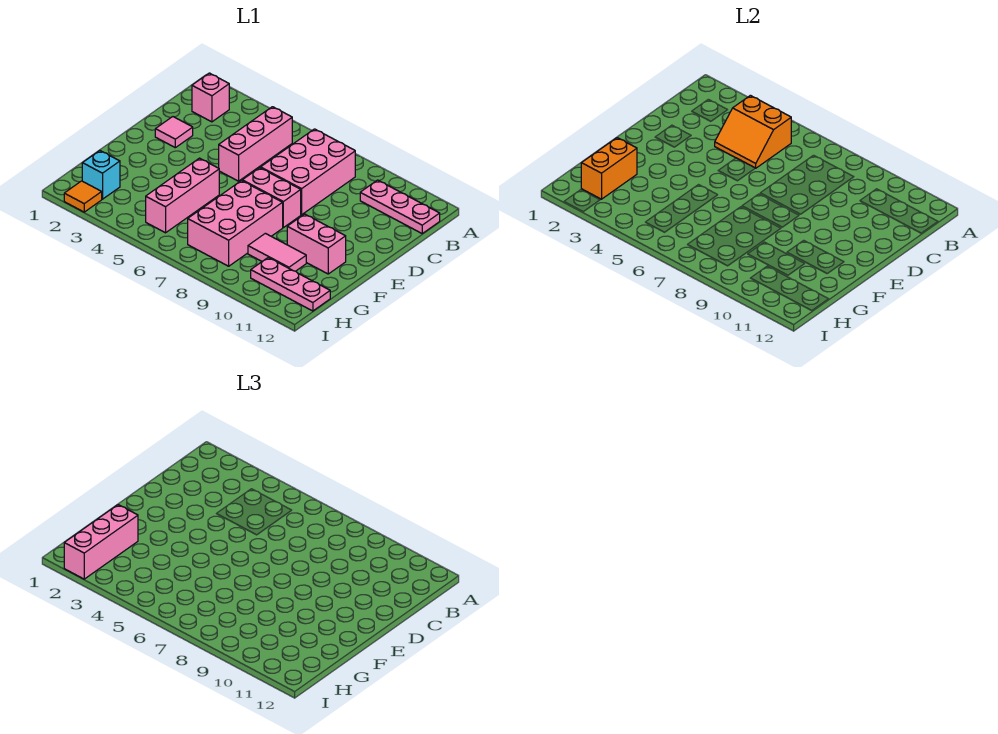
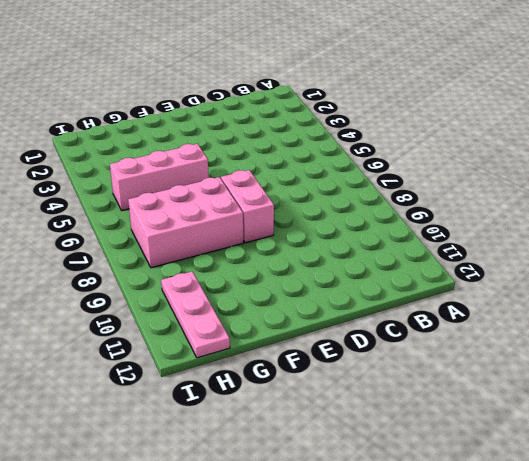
none -> pink brick B2 level 1
none -> pink brick B5:D5 level 1
none -> pink brick B7:D8 level 1

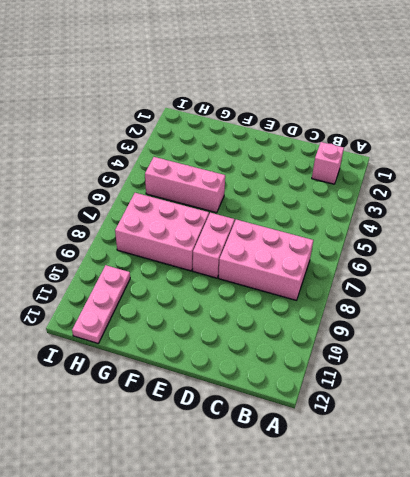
none -> pink brick B5:D5 level 1
none -> pink plate B10:B12 level 1
none -> pink tile D2 level 1

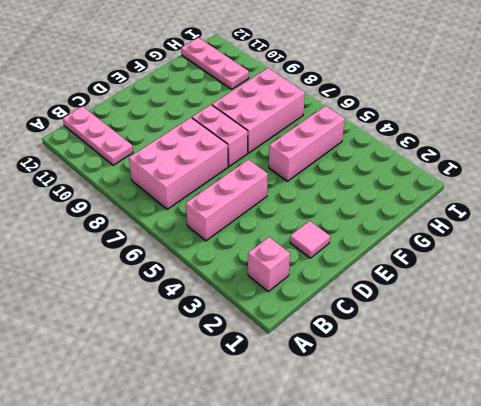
none -> pink brick F10:F11 level 1
none -> pink tile G9:G10 level 1
none -> cyan brick H2 level 1

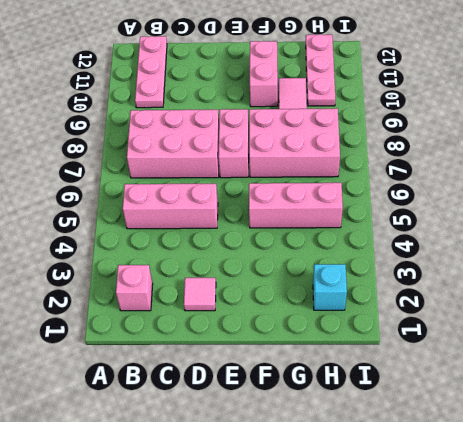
none -> orange tile I2 level 1
none -> orange slope B4:C5 level 2 top B
none -> orange brick G2:H2 level 2

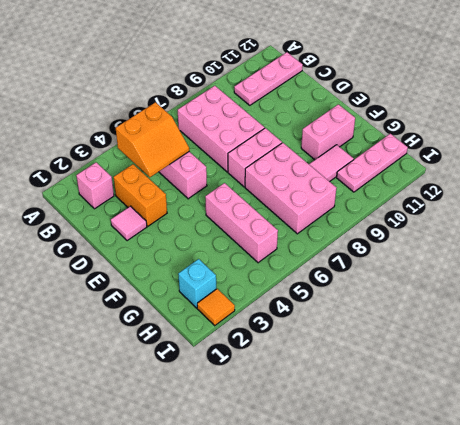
orange brick C3:D3 level 1 -> orange brick G2:H2 level 2
none -> pink brick G2:I2 level 3

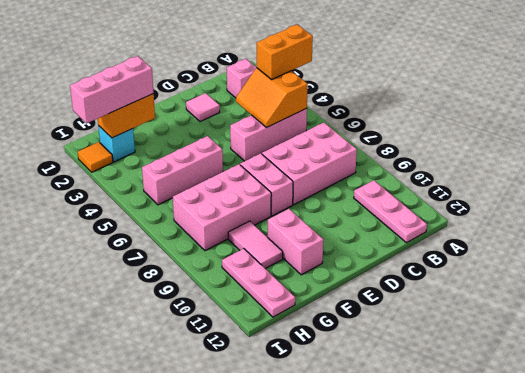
orange brick A4:B4 level 3 -> none

